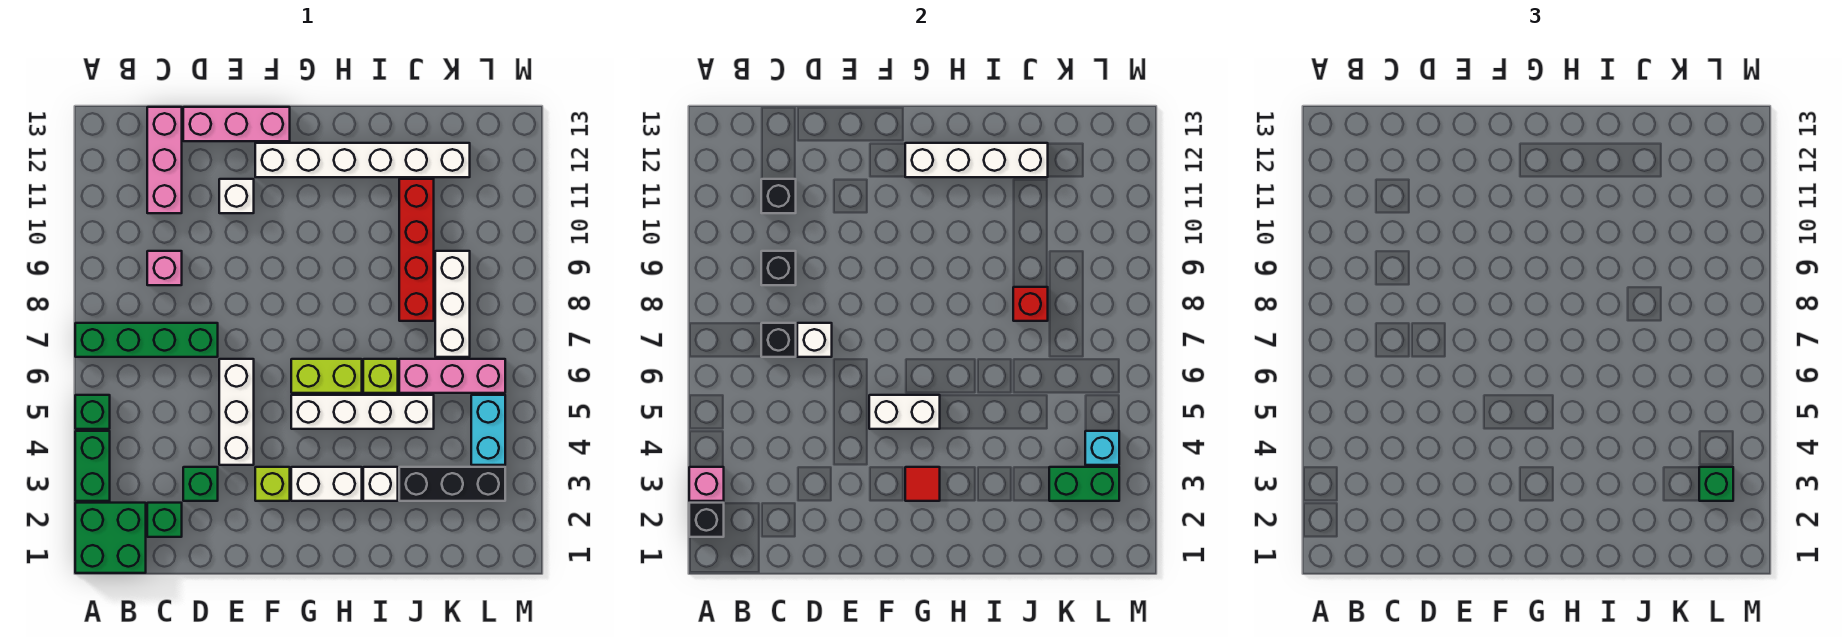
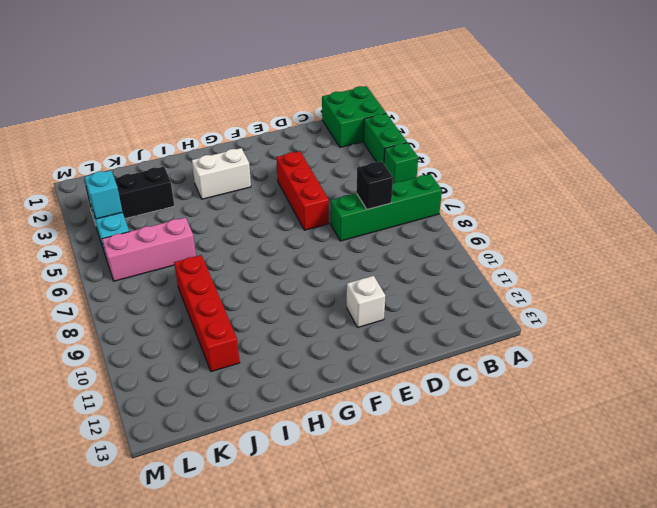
red brick E4:E6 level 1 -> white brick E4:E6 level 1
none -> green brick C2 level 1
none -> pink brick C9 level 1
none -> pink brick C11:C13 level 1
none -> green brick D3 level 1

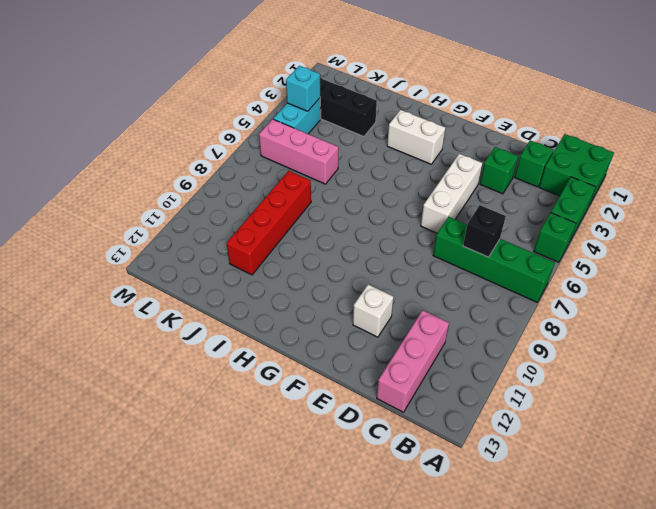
none -> pink brick C9 level 1
none -> pink brick D13:F13 level 1
none -> lime brick F3 level 1
none -> white brick F12:K12 level 1

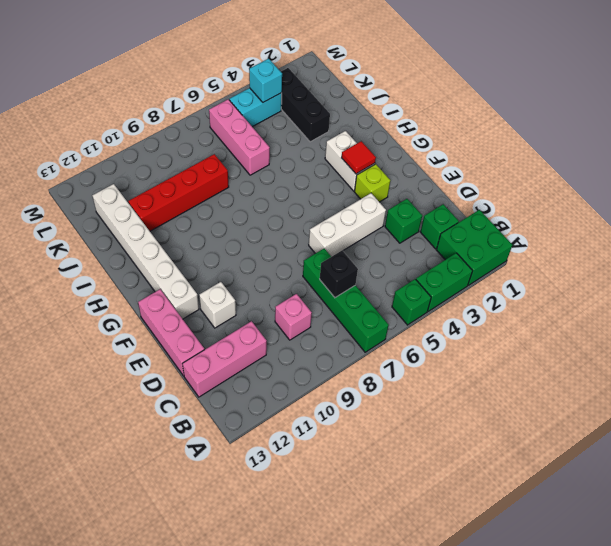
none -> white brick G5:J5 level 1
none -> lime brick G6:H6 level 1
none -> white brick I3 level 1
none -> lime brick I6 level 1

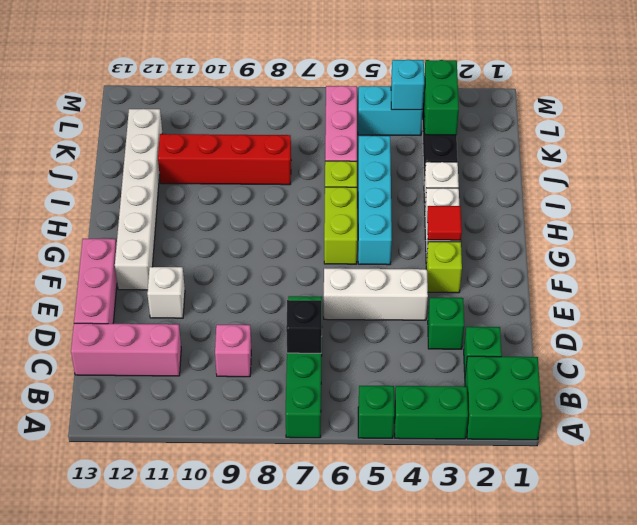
cyan brick G5:J5 level 1 -> white brick G5:J5 level 1
none -> white brick K7:K9 level 1
none -> black brick A2 level 2
none -> pink brick A3 level 2
none -> black brick C9 level 2

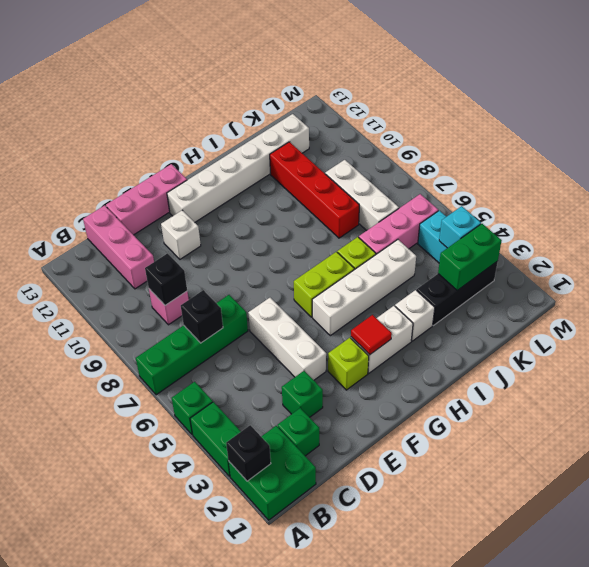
none -> pink brick A3 level 2
none -> black brick C11 level 2
none -> white brick D7 level 2
none -> white brick F5:G5 level 2

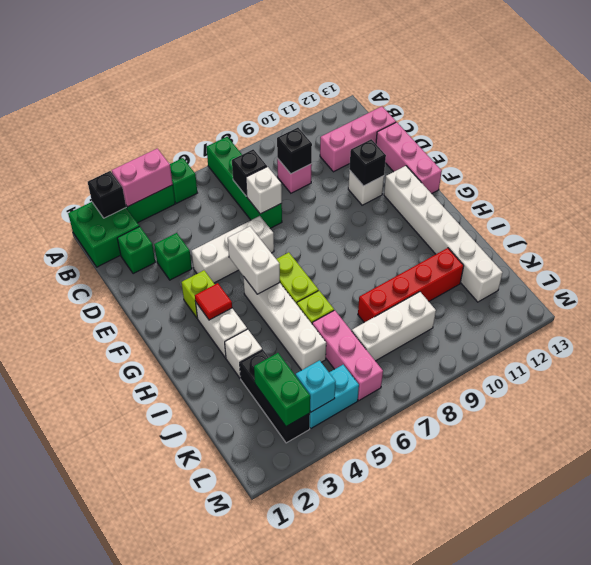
pink brick A3:A4 level 2 -> pink brick A3 level 2
black brick E11 level 2 -> black brick C11 level 2
none -> white brick G12:J12 level 2
none -> red brick J8 level 2
none -> green brick L3 level 3

